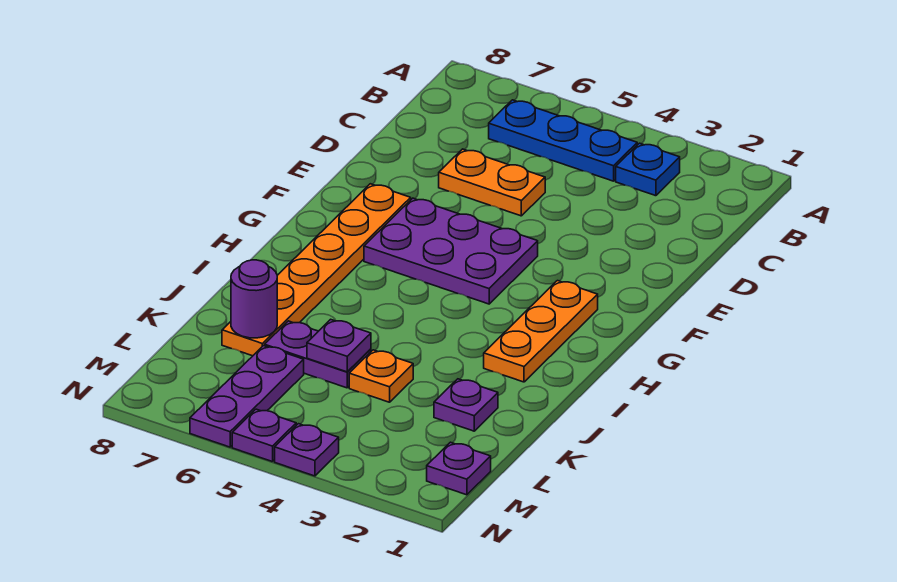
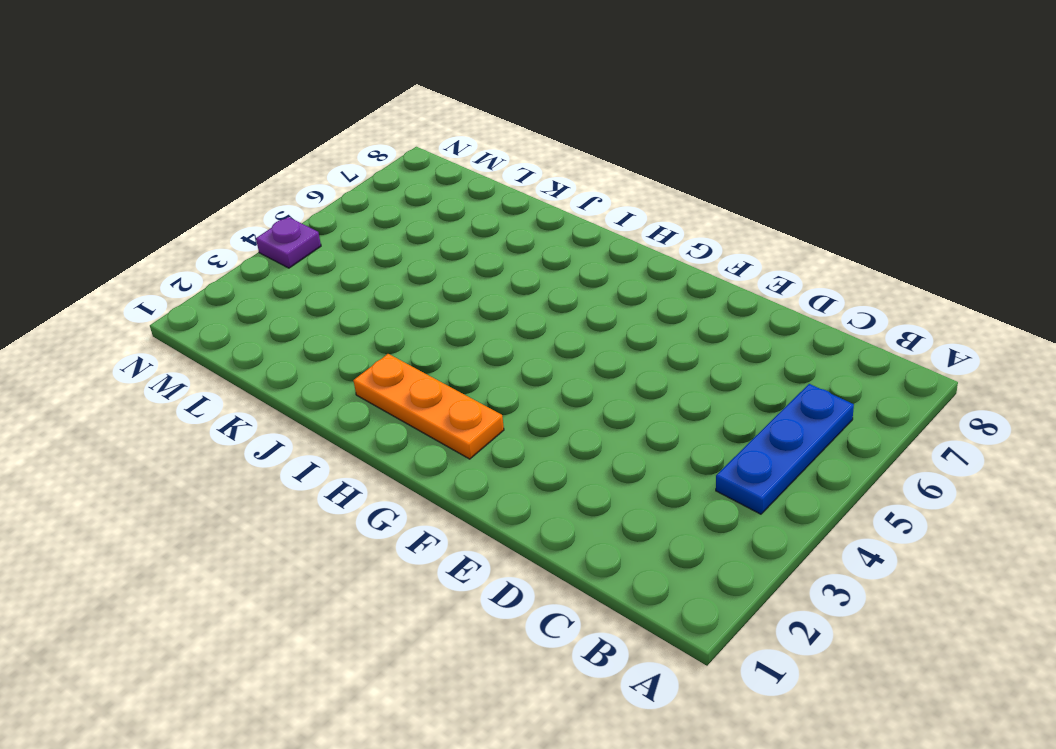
none -> blue plate B3 level 1
none -> orange plate D5:D6 level 1
none -> purple plate F4:G6 level 1

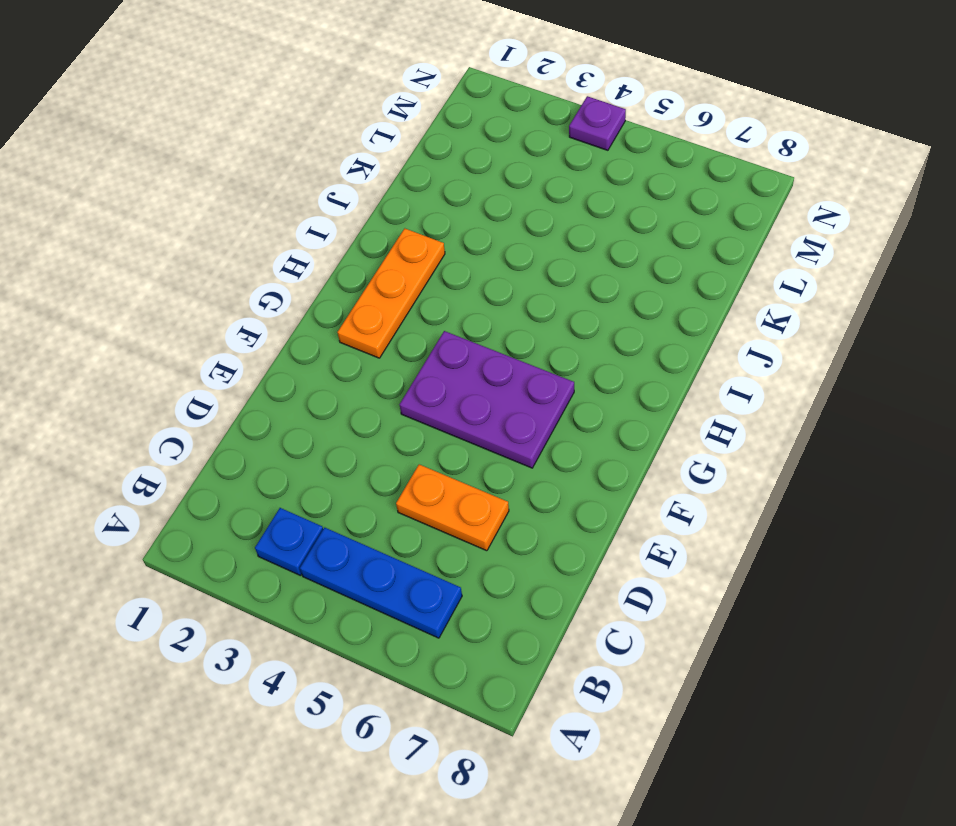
none -> orange plate F7:K7 level 1
none -> purple plate K2 level 1
none -> orange plate K4 level 1

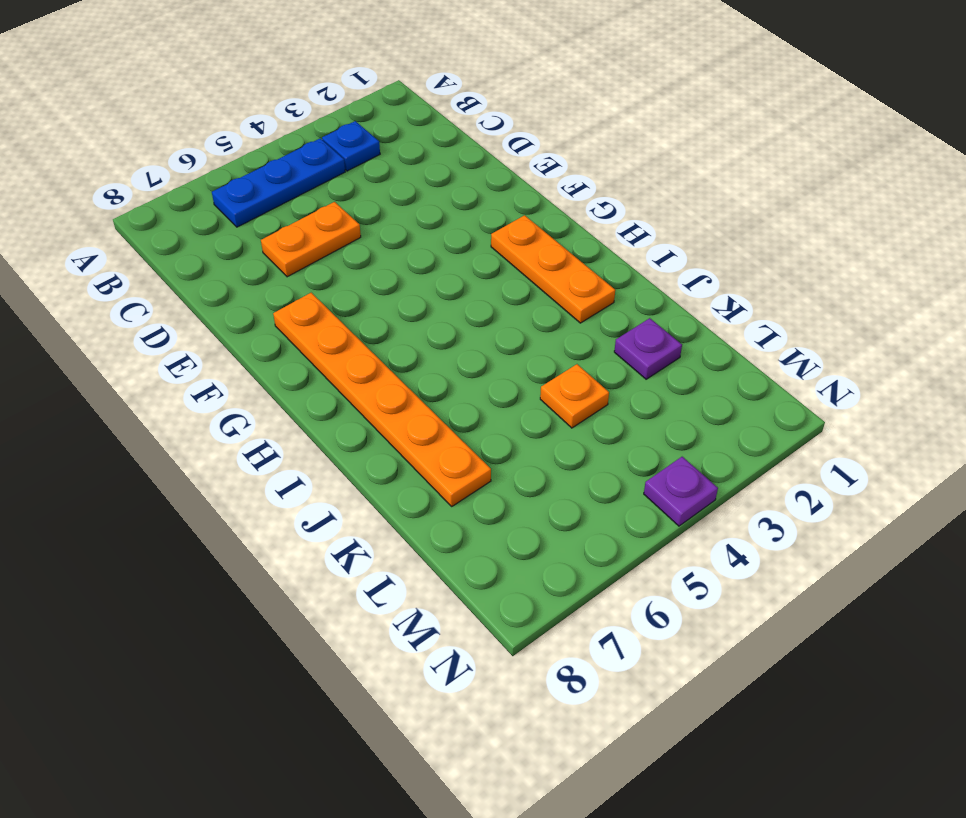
none -> purple plate F4:G6 level 1
none -> purple plate K5:K6 level 1
none -> purple plate L6:N6 level 1

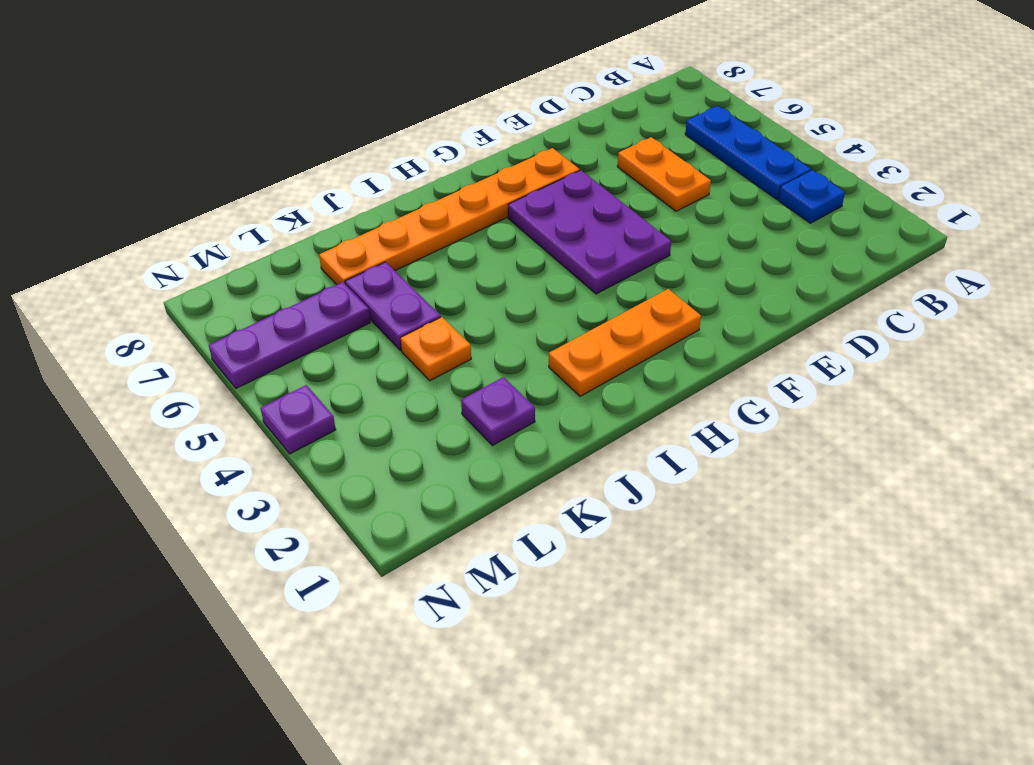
none -> purple plate M1 level 1
none -> purple plate N5 level 1
none -> purple plate K5 level 2

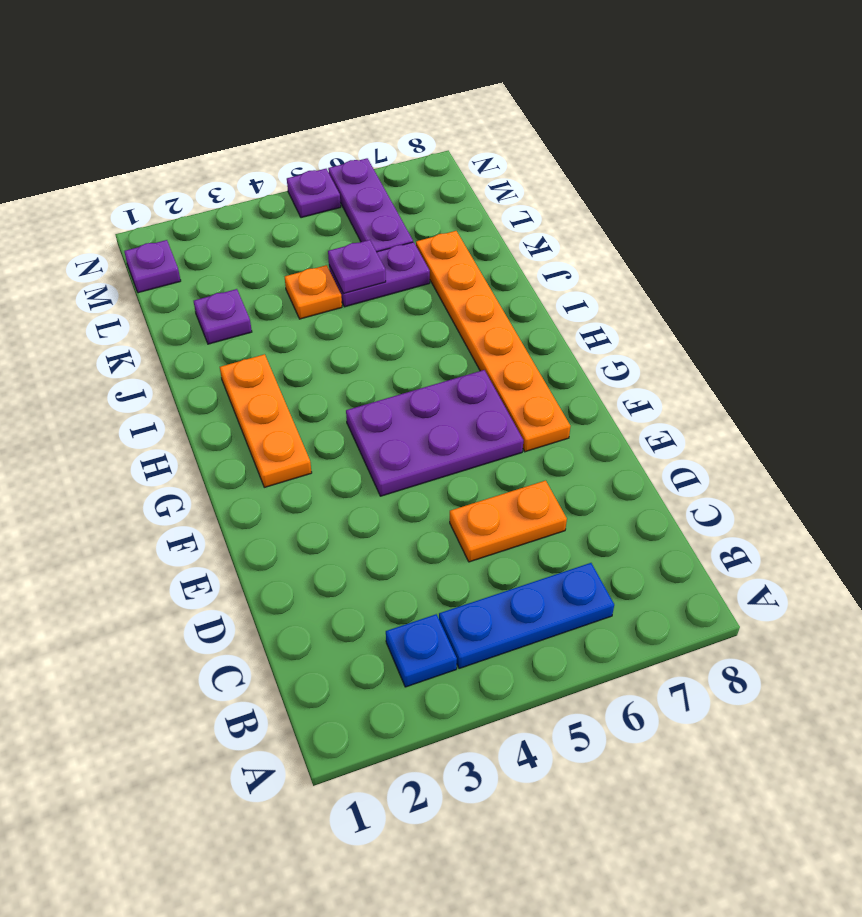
none -> purple plate N4 level 1
none -> purple round brick K7 level 2

